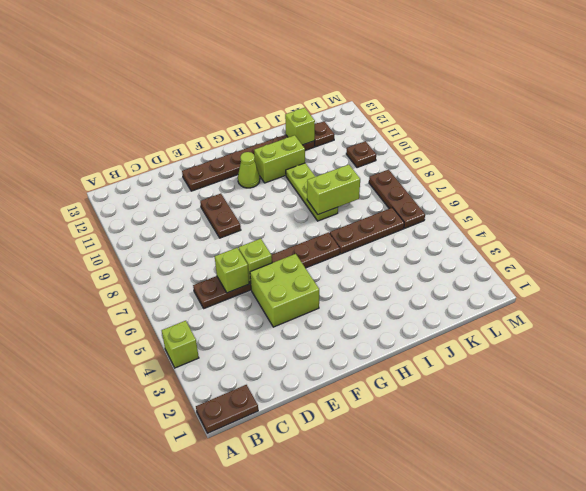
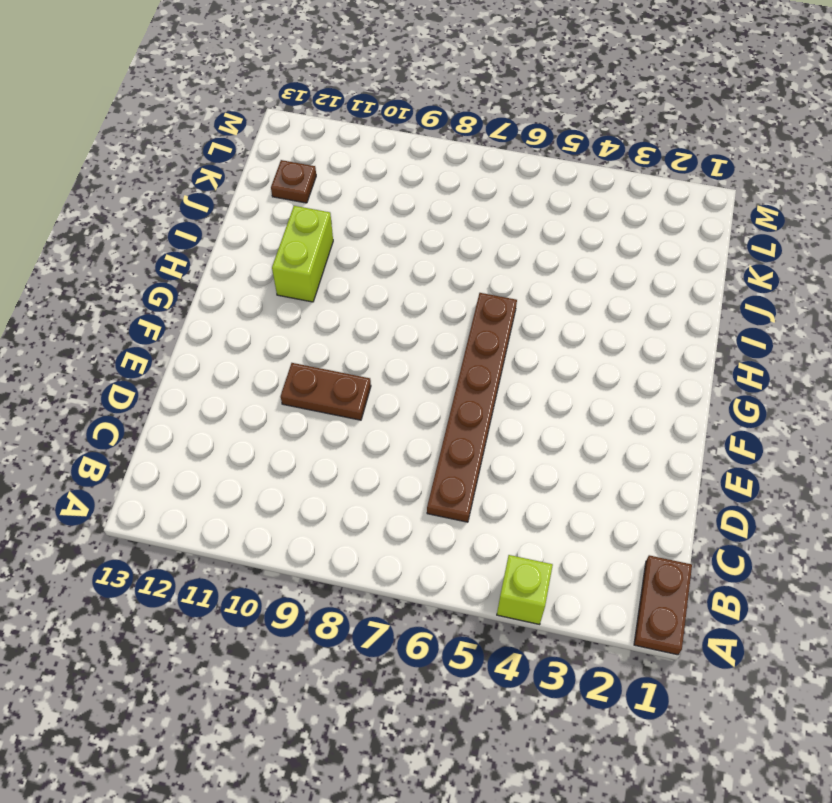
none -> lime brick E4:F5 level 1
none -> brown plate E12:J12 level 1
none -> lime cone G11 level 1

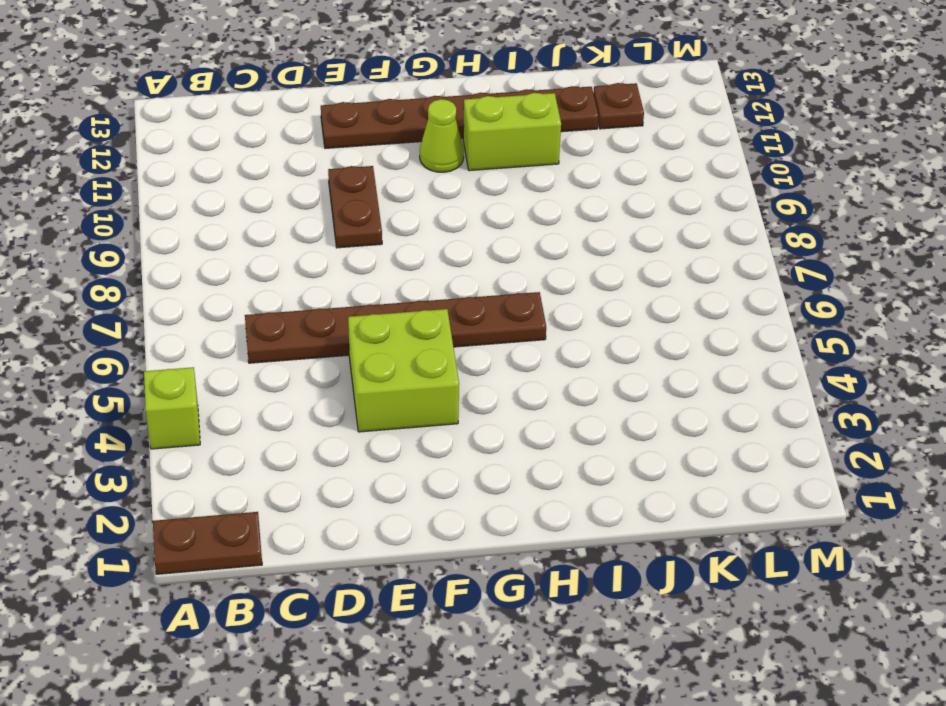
none -> brown plate I6:K6 level 1
none -> lime plate I8:I10 level 1
none -> brown plate L6:L8 level 1

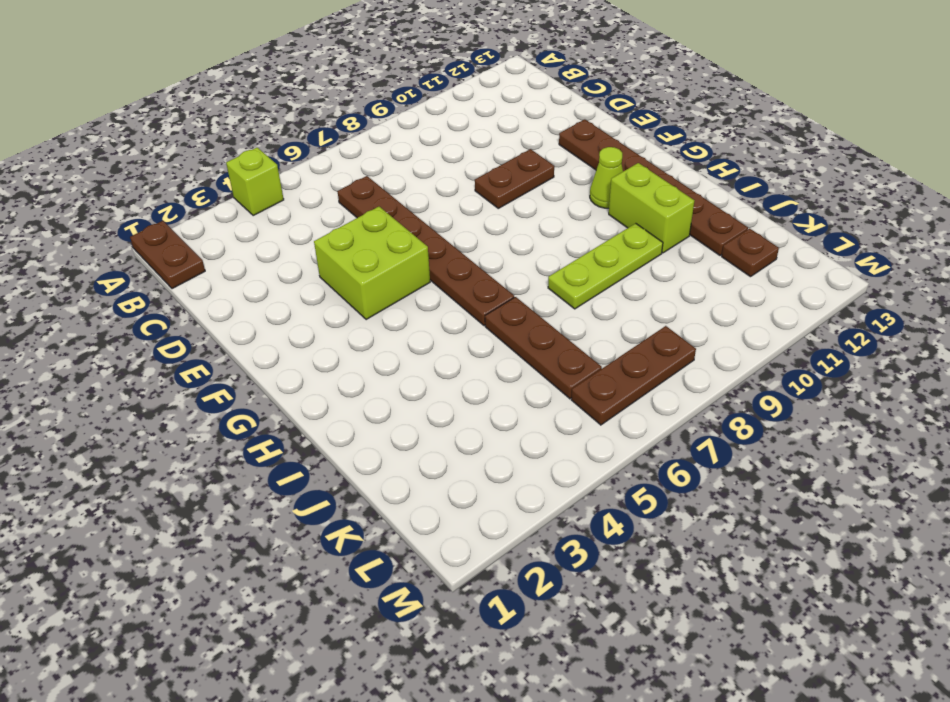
none -> brown plate L10 level 1
none -> lime brick D6 level 2
none -> lime brick E6 level 2

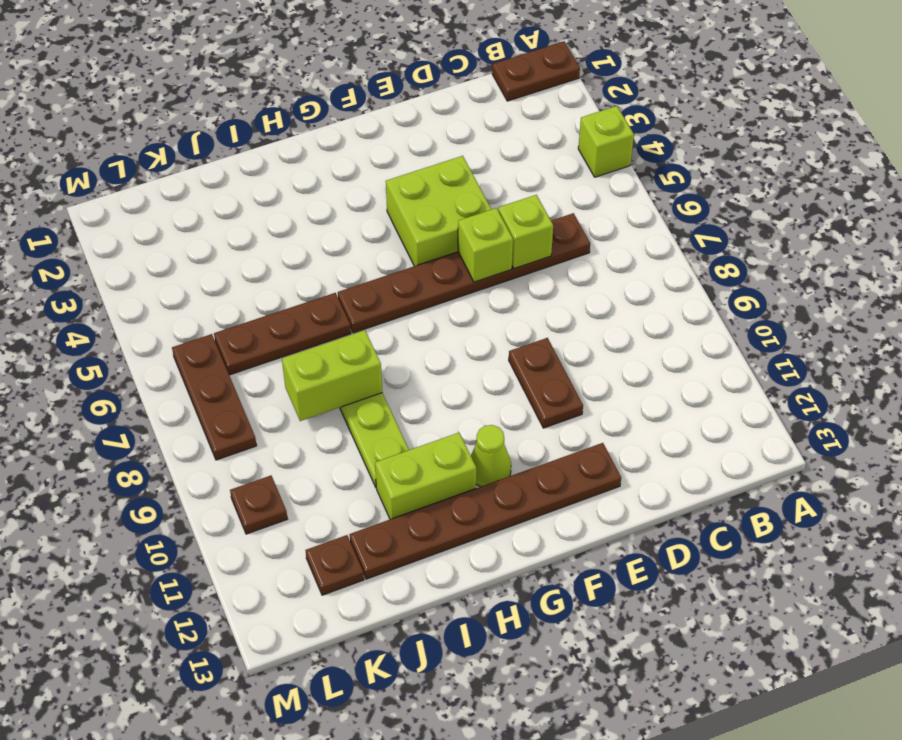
none -> lime brick J12 level 2

